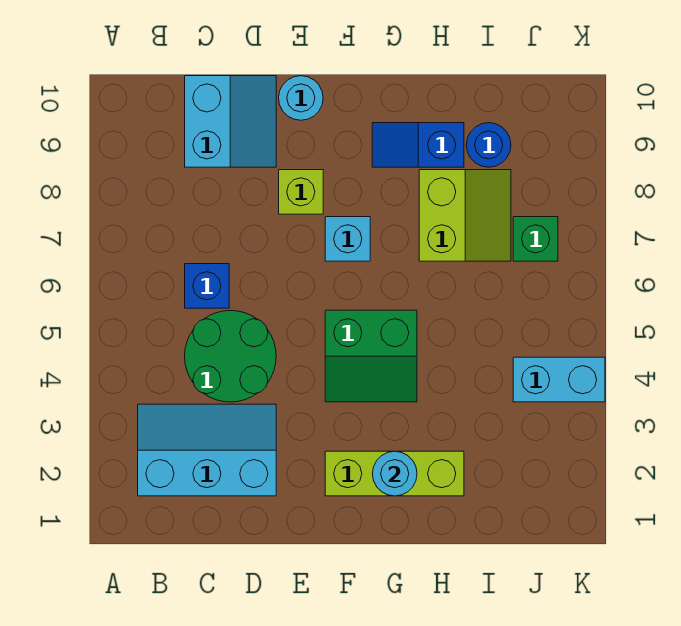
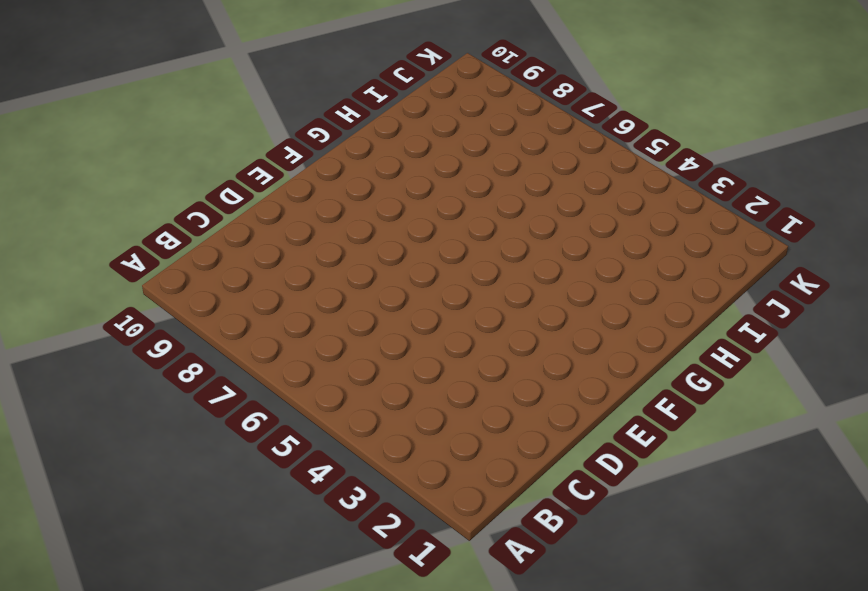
none -> cyan slope B2:D3 level 1 top 2
none -> green round brick C4:D5 level 1
none -> blue brick C6 level 1

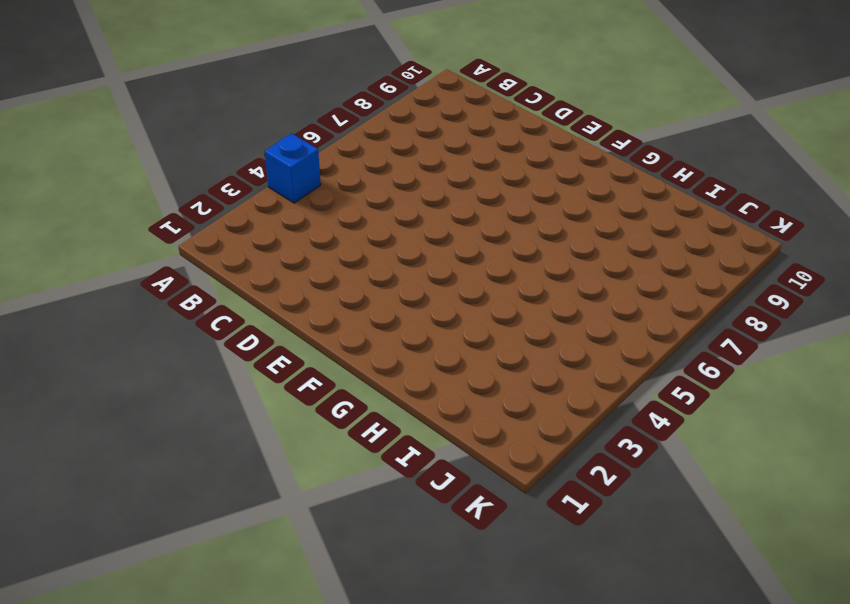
blue brick A4 level 1 -> blue brick C6 level 1
none -> cyan slope B2:D3 level 1 top 2
none -> green round brick C4:D5 level 1
none -> cyan slope C9:D10 level 1 top C

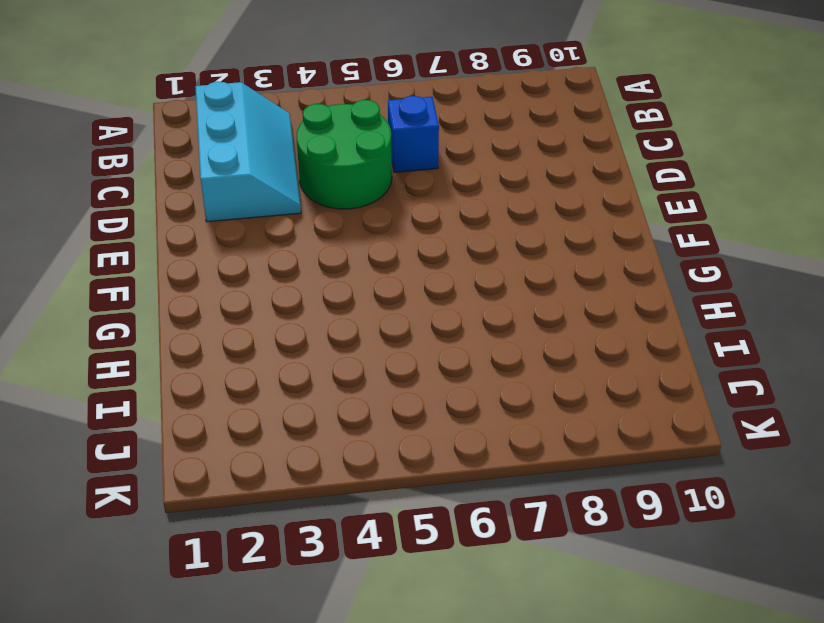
none -> cyan slope C9:D10 level 1 top C
none -> lime brick E8 level 1
none -> cyan round brick E10 level 1

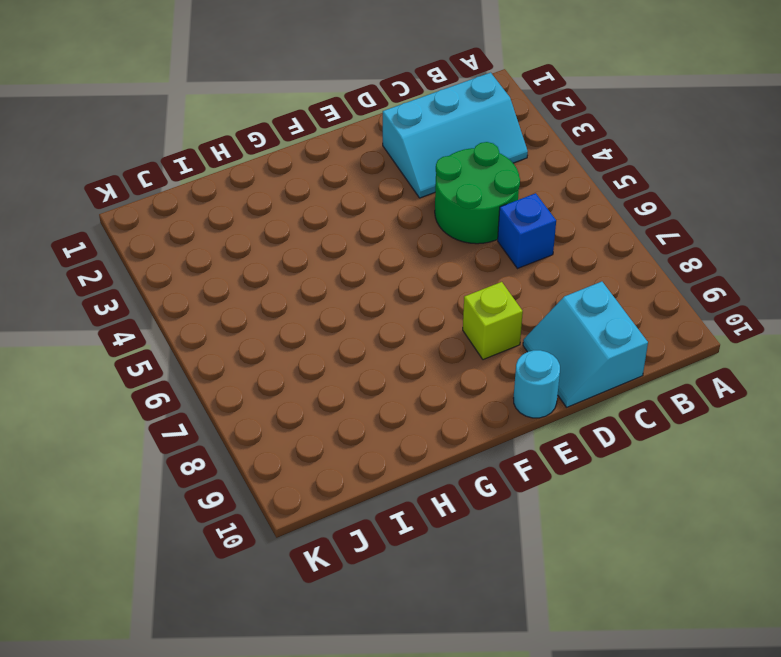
none -> lime brick F2:H2 level 1
none -> green slope F4:G5 level 1 top 5
none -> cyan brick F7 level 1

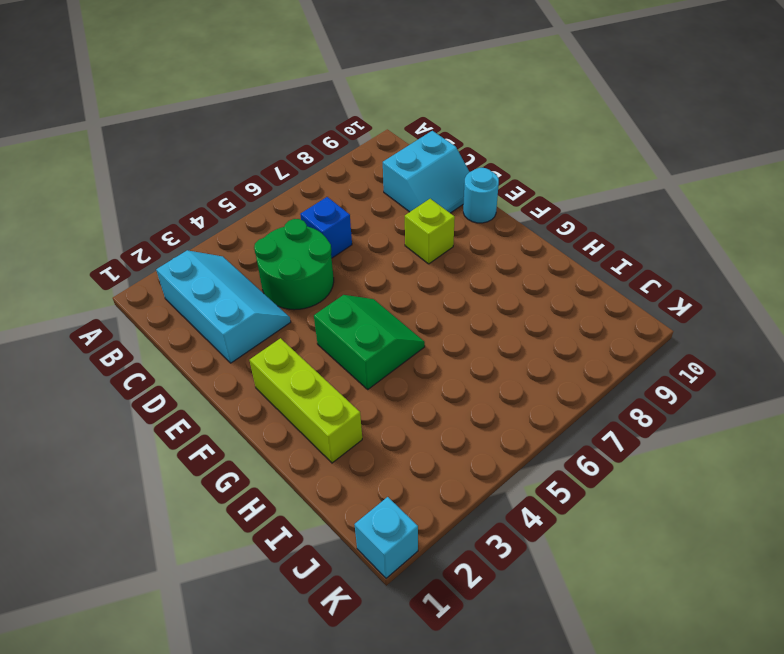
green slope F4:G5 level 1 top 4 -> green slope F4:G5 level 1 top 5
cyan brick K1 level 1 -> cyan brick F7 level 1
none -> blue slope G9:H9 level 1 top H
none -> lime slope H7:I8 level 1 top H
none -> blue round brick I9 level 1

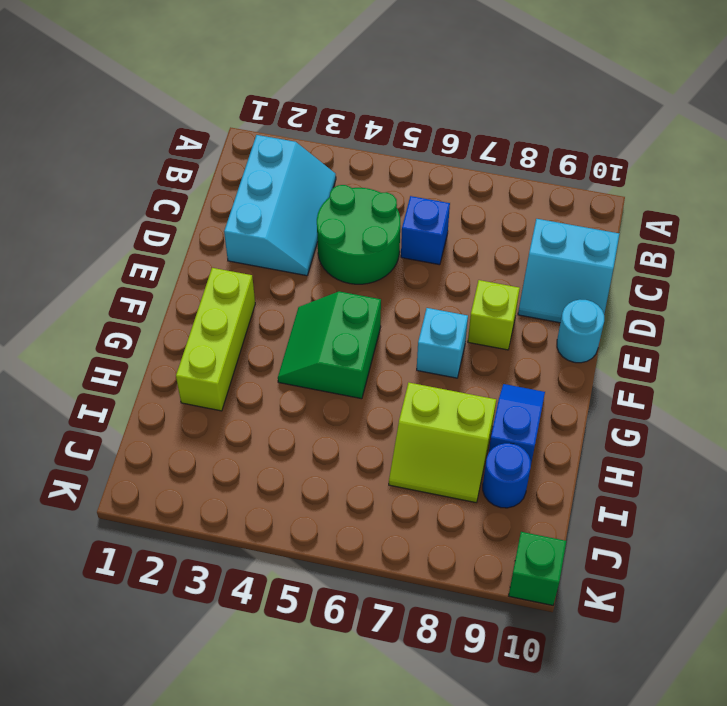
green brick K10 level 1 -> green brick J7 level 1
none -> cyan brick J4:K4 level 1
none -> cyan round brick G2 level 2

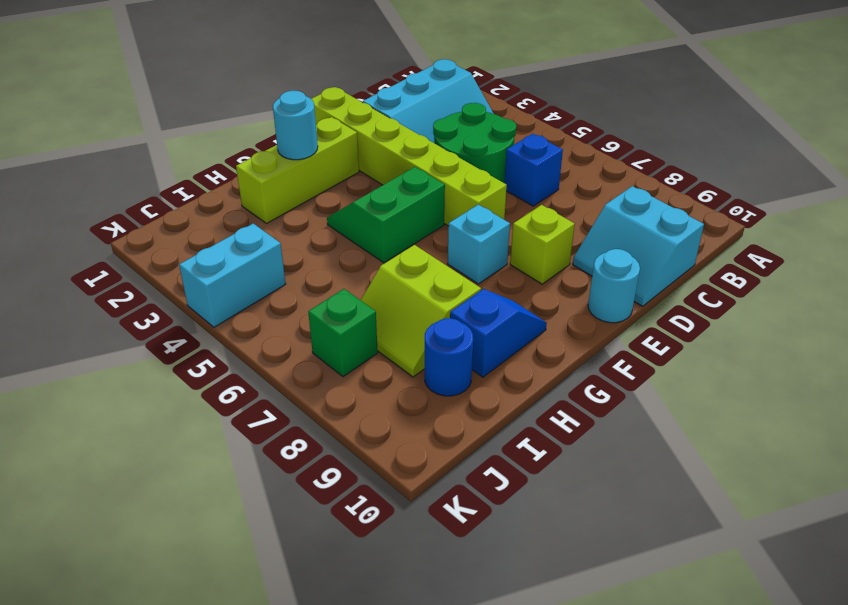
lime brick E1:E6 level 1 -> none

